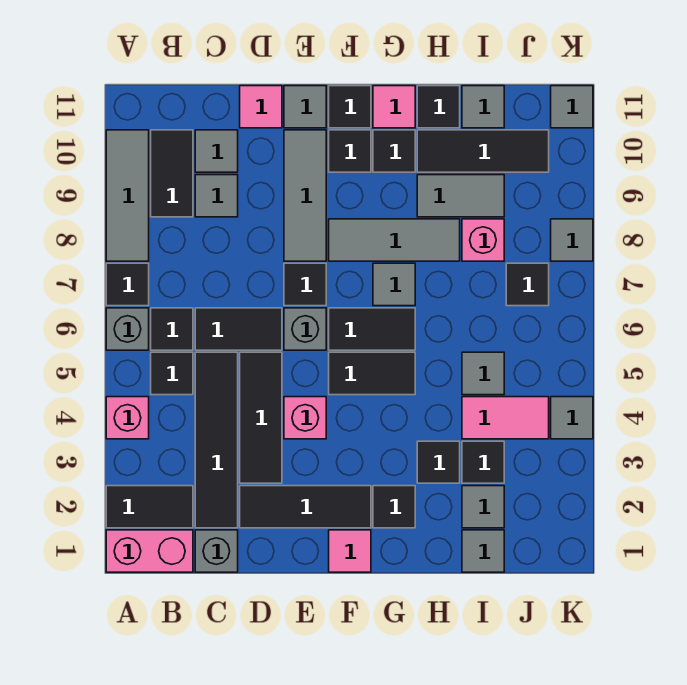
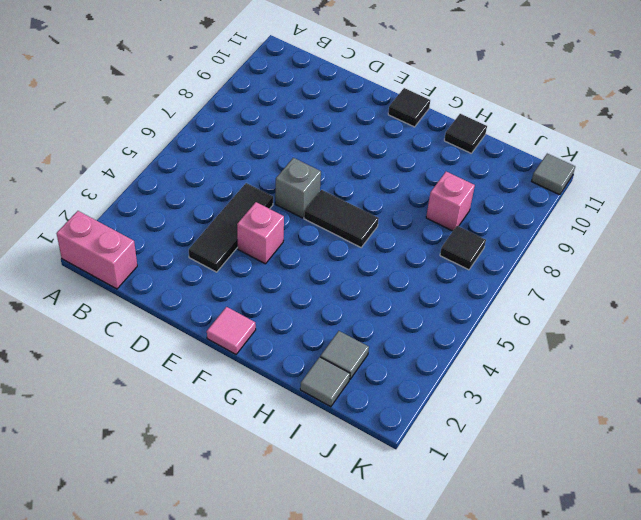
none -> black tile A2:B2 level 1
none -> pink brick A4 level 1
none -> grey brick A6 level 1
none -> black tile A7 level 1

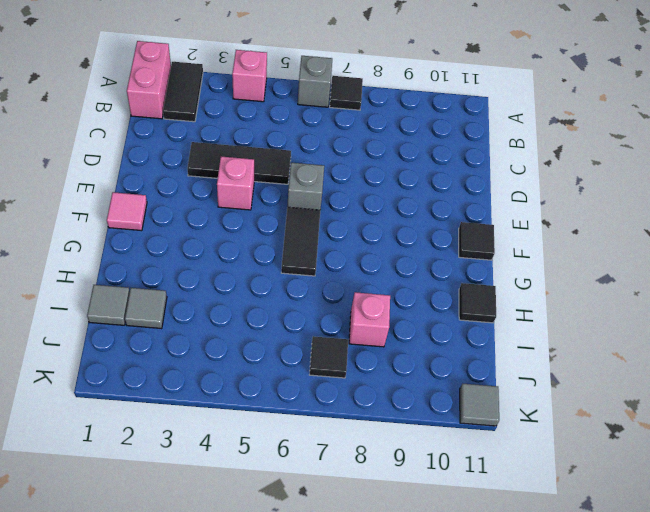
none -> grey tile A8:A10 level 1
none -> black tile B5 level 1
none -> black tile B6 level 1
none -> black tile B9:B10 level 1

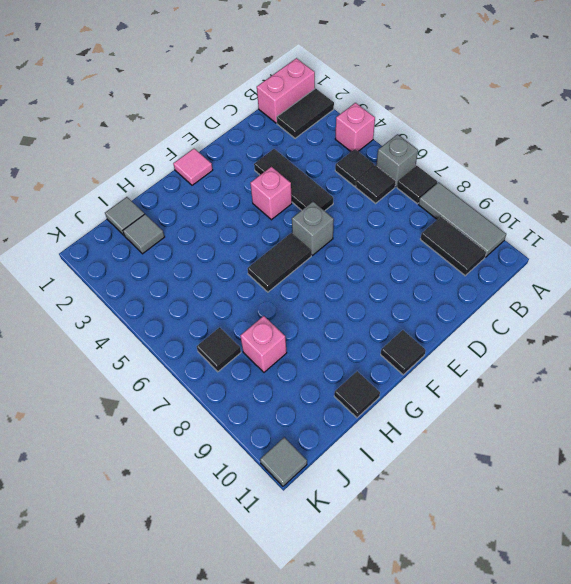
none -> grey brick C1 level 1
none -> black tile C2:C5 level 1
none -> black tile C6:D6 level 1
none -> grey tile C9 level 1

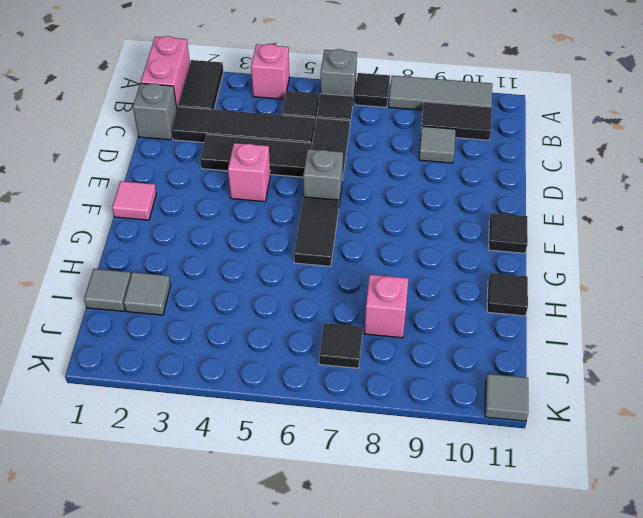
none -> grey tile C10 level 1
none -> black tile D2:F2 level 1
none -> pink tile D11 level 1
none -> black tile E7 level 1

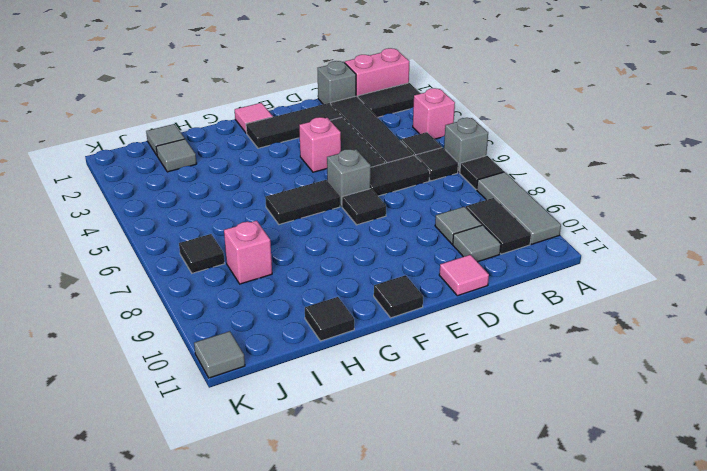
none -> grey tile E8:E10 level 1
none -> grey tile E11 level 1
none -> black tile F5:G5 level 1
none -> grey tile F8:H8 level 1

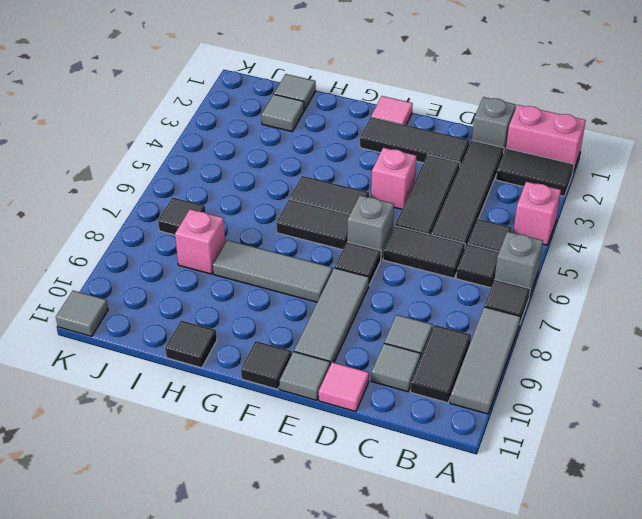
none -> black tile F10 level 1
none -> black tile G2 level 1
none -> grey tile G7 level 1
none -> black tile G10 level 1

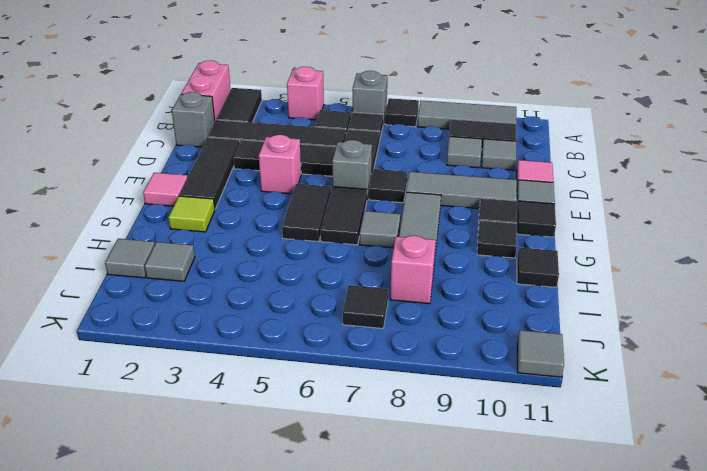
lime tile G2 level 1 -> black tile G2 level 1
none -> pink tile G11 level 1
none -> black tile H3 level 1
none -> grey tile H9:I9 level 1
none -> black tile H10:J10 level 1

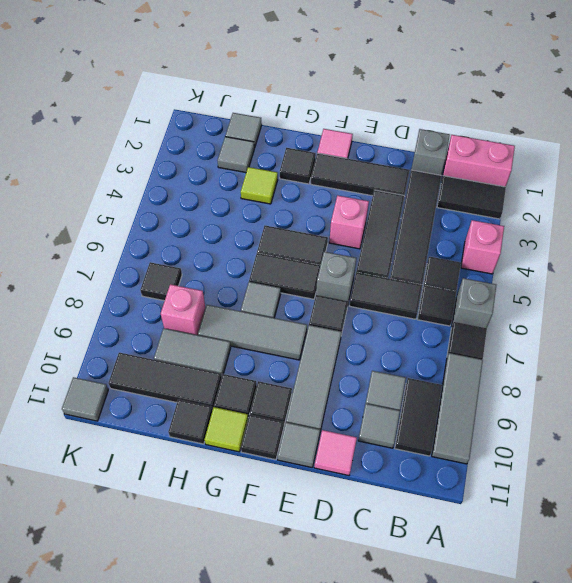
lime tile G11 level 1 -> pink tile G11 level 1
lime tile H3 level 1 -> black tile H3 level 1
none -> black tile I3 level 1
none -> pink tile I4:J4 level 1
none -> grey tile I5 level 1
none -> grey tile I11 level 1

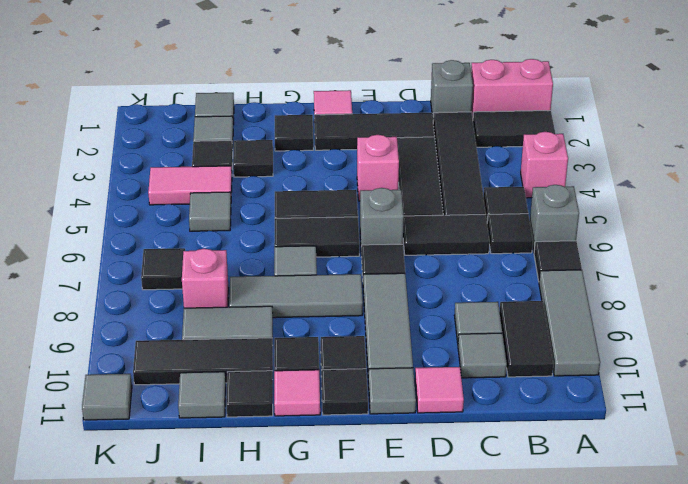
none -> grey tile K4 level 1
none -> grey tile K8 level 1

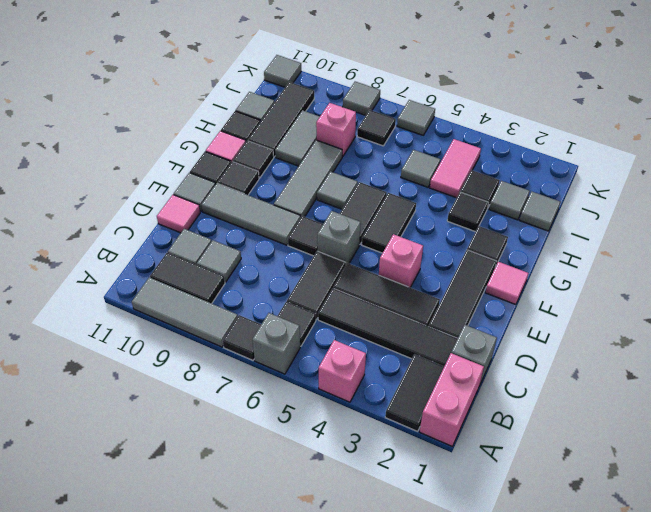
grey tile K6 level 1 -> grey tile K4 level 1
none -> black tile B5 level 1

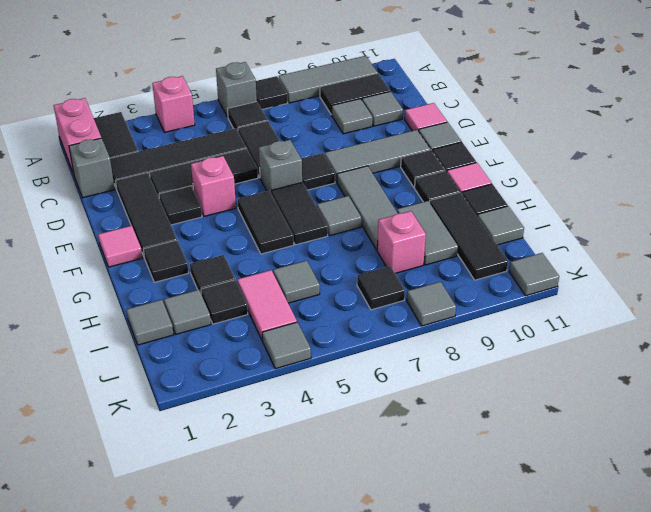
black tile E3 level 1 -> black tile B5 level 1

